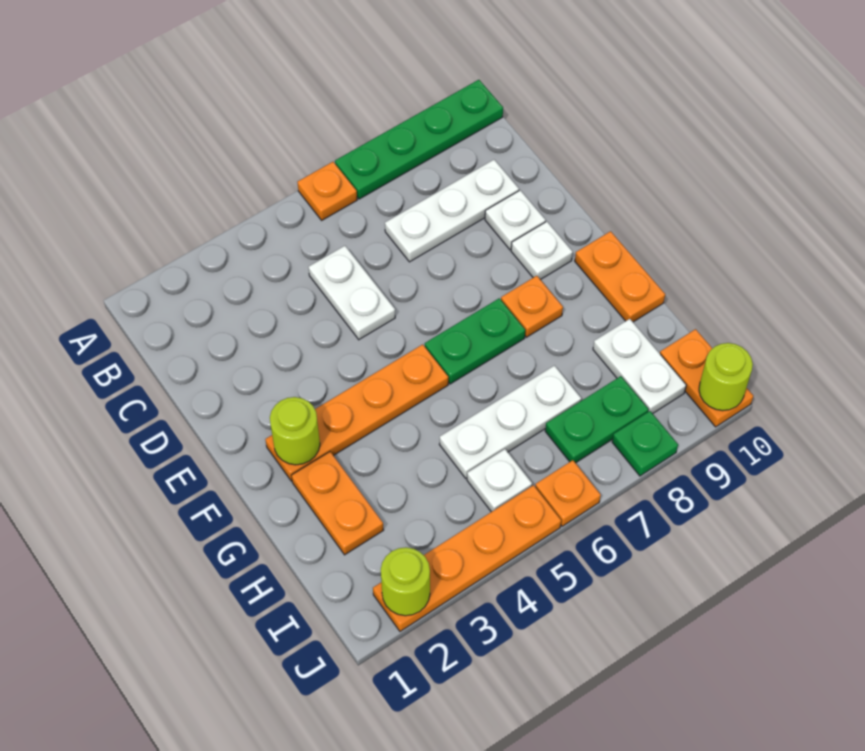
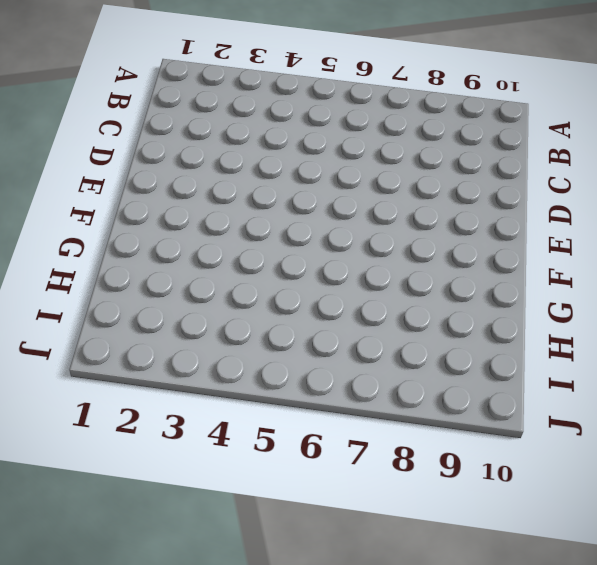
none -> orange plate A6 level 1
none -> green plate A7:A10 level 1
none -> white plate C5:D5 level 1

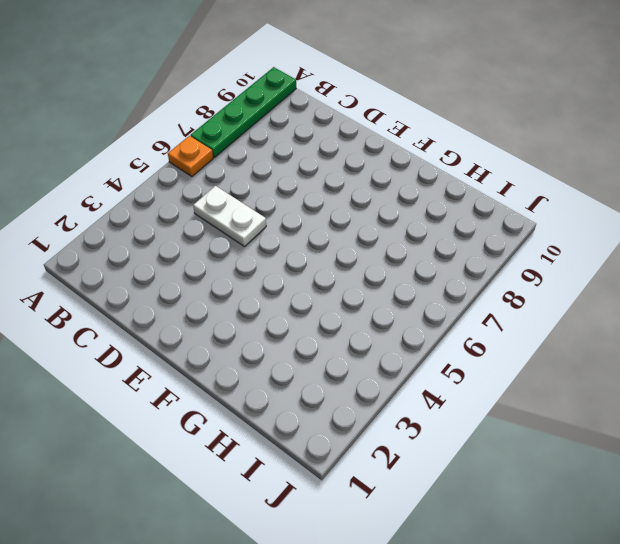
none -> white plate C7:C9 level 1
none -> white plate D9 level 1
none -> white plate E9 level 1

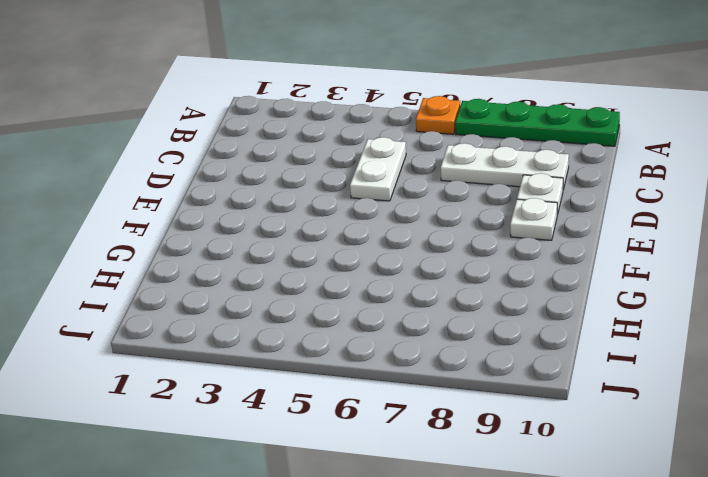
none -> orange plate F2:F5 level 1
none -> green plate F6:F7 level 1
none -> orange plate F8 level 1

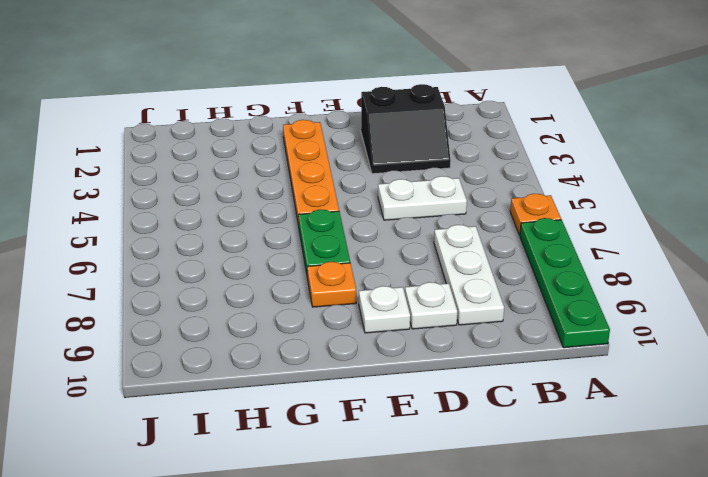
black slope C2:D3 level 1 top 2 -> none
none -> orange plate F10:G10 level 1
none -> orange plate G2:H2 level 1
none -> white plate H5:H7 level 1

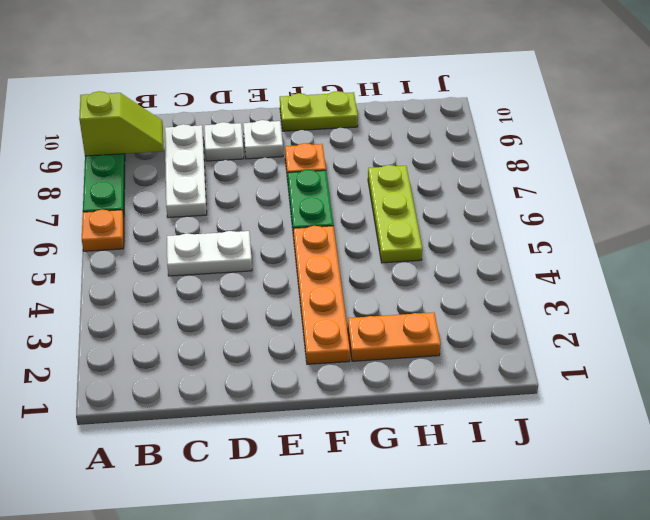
lime slope A9:B9 level 2 top A -> none
lime plate F10:G10 level 1 -> orange plate F10:G10 level 1
lime plate H5:H7 level 1 -> white plate H5:H7 level 1
none -> white plate H9:I9 level 1
none -> white plate I5 level 1
none -> green plate I7:I8 level 1

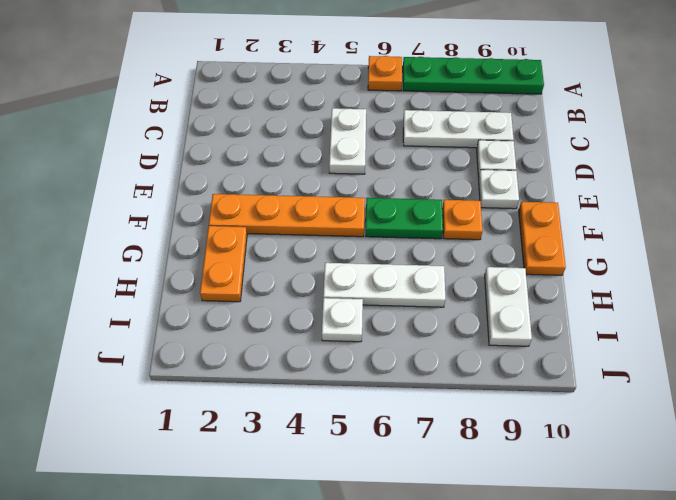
none -> green plate I7:I8 level 1
none -> orange plate I10:J10 level 1
none -> orange plate J2:J5 level 1

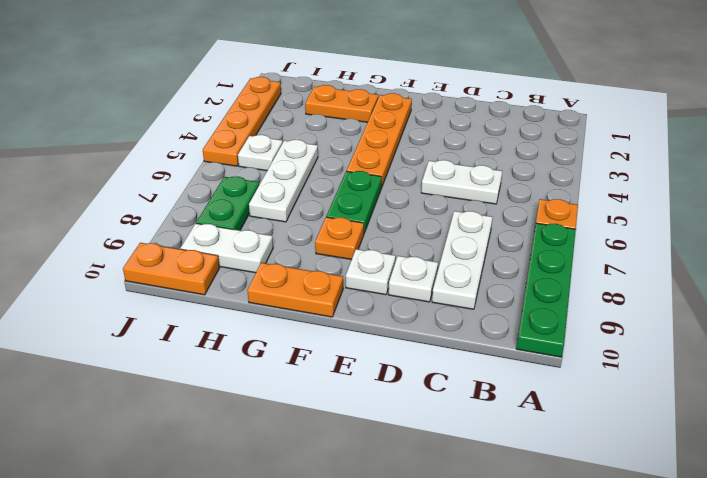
none -> orange plate J6 level 1
none -> green plate J8 level 1
none -> lime round brick F2 level 2

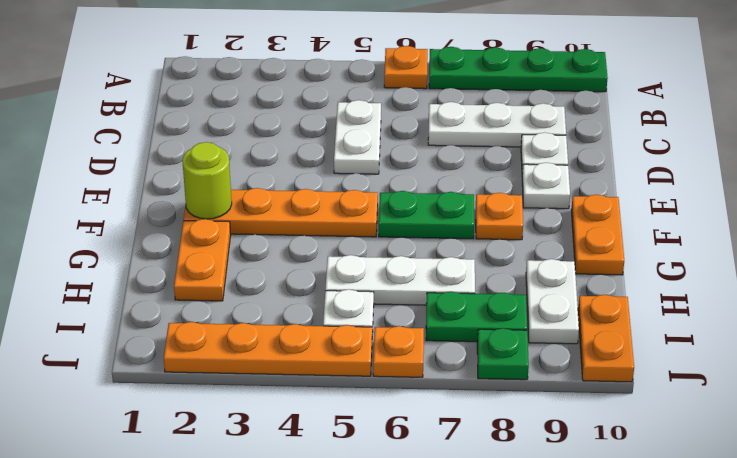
none -> lime round brick J2 level 2
none -> lime round brick J10 level 2

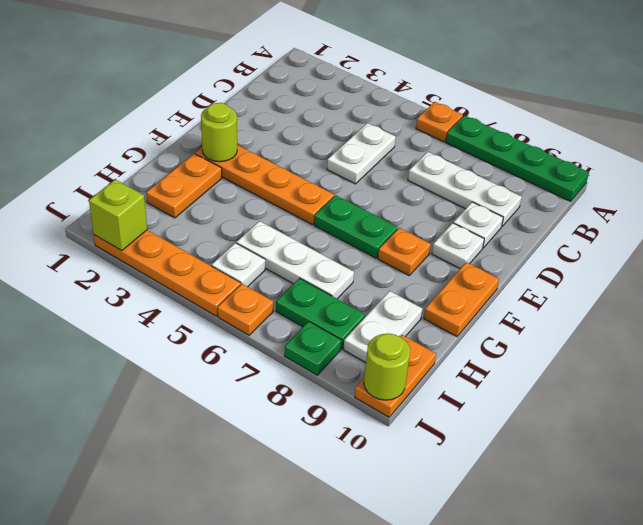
lime brick J2 level 2 -> lime round brick J2 level 2

